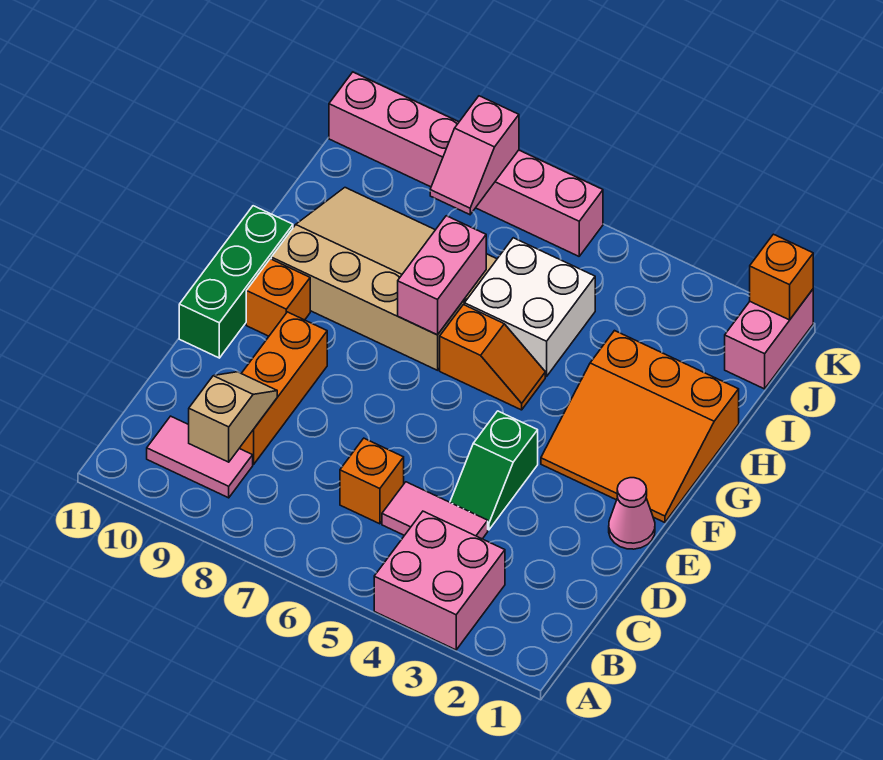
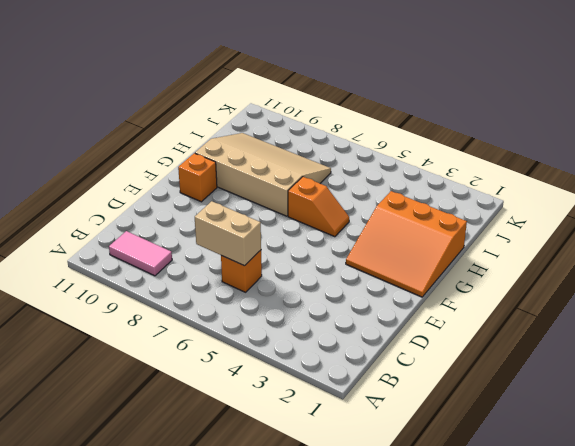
tan brick C6:C7 level 2 -> none
none -> pink brick A3:B4 level 1
none -> pink tile C4:C5 level 1
none -> orange brick C9:E9 level 1

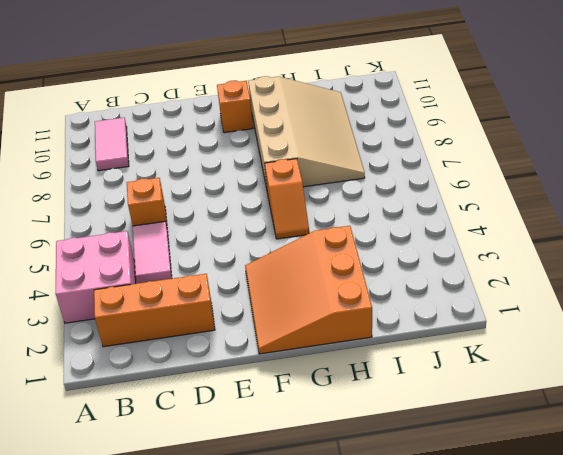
orange brick B2:D2 level 1 -> orange brick C9:E9 level 1
none -> green slope D4:E4 level 1 top E
none -> pink cone E1 level 1
none -> green brick E11:G11 level 1

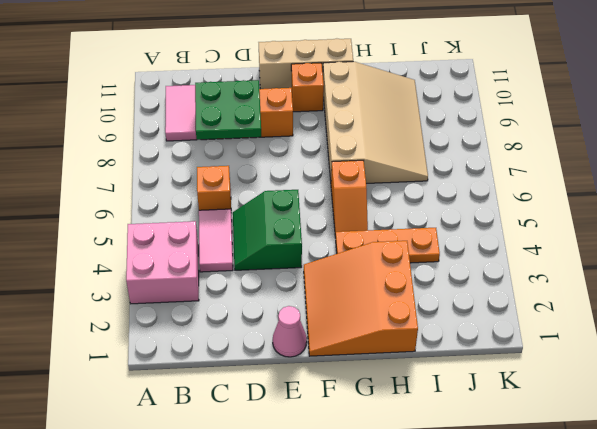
green plate C8:D9 level 2 -> tan slope B9:C9 level 2 top B
green slope D4:E5 level 1 top E -> green slope D4:E4 level 1 top E
tan brick E11:G11 level 1 -> green brick E11:G11 level 1
orange plate G4:I4 level 1 -> none
none -> white brick H5:I6 level 1
none -> pink brick J1:K1 level 1
none -> pink brick K6:K11 level 1

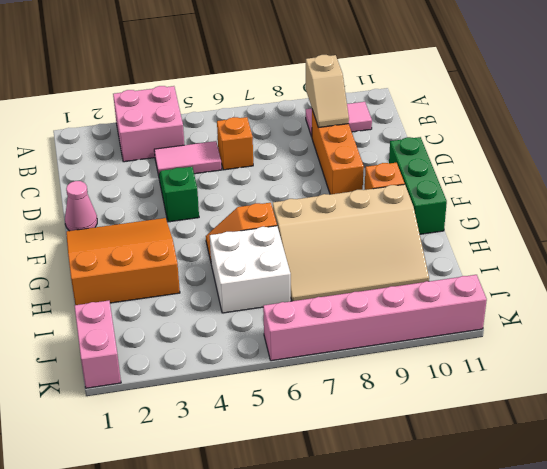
none -> pink brick G7:H7 level 2
none -> pink slope J8:K8 level 2 top K
none -> orange brick K1 level 2

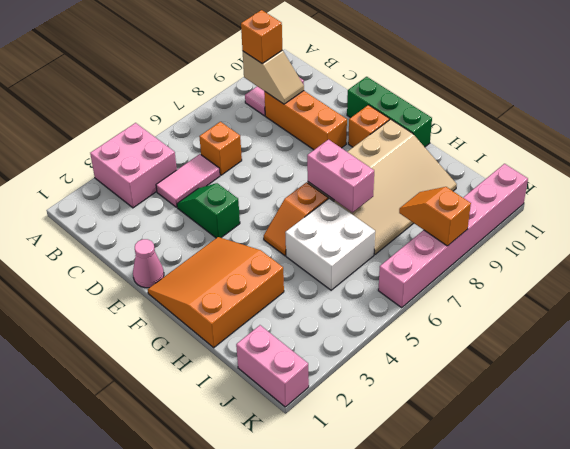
orange brick B9 level 3 -> orange brick K1 level 2
orange slope J8:K8 level 2 top K -> pink slope J8:K8 level 2 top K

